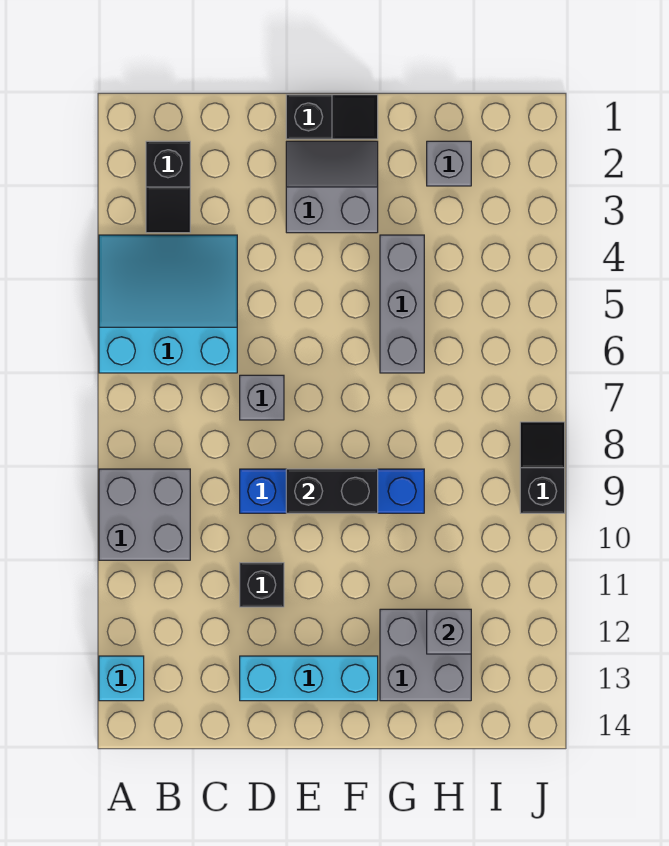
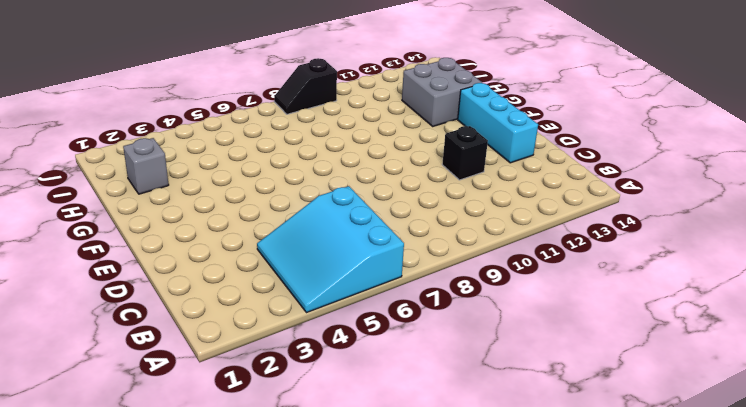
none -> grey brick A9:B10 level 1
none -> cyan brick A13 level 1
none -> black slope B2:B3 level 1 top 2

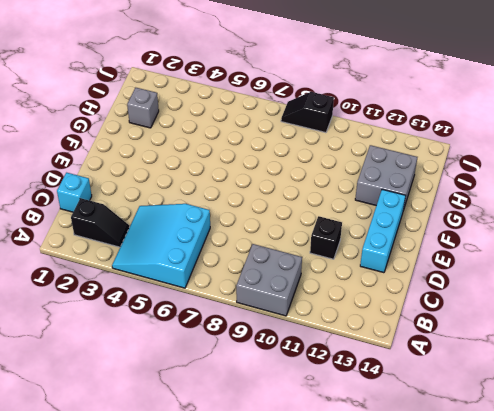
cyan brick C1 level 1 -> cyan brick A13 level 1
none -> grey brick D7 level 1
none -> blue brick D9:G9 level 1
none -> black slope E1:F1 level 1 top E

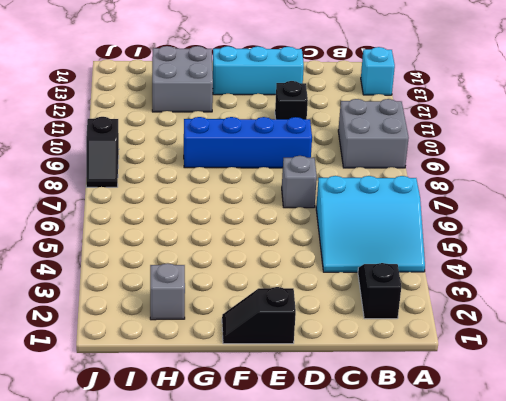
none -> grey slope E2:F3 level 1 top 3
none -> grey brick G4:G6 level 1
none -> black brick E9:F9 level 2

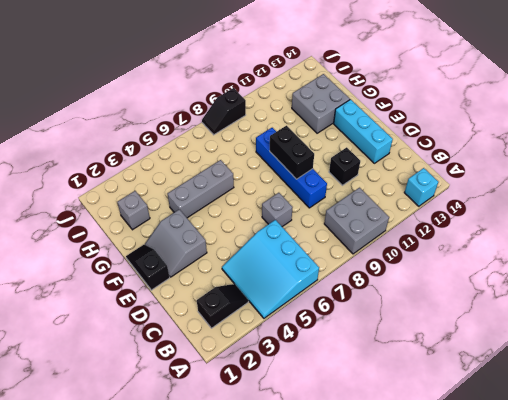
none -> grey brick H12 level 2

